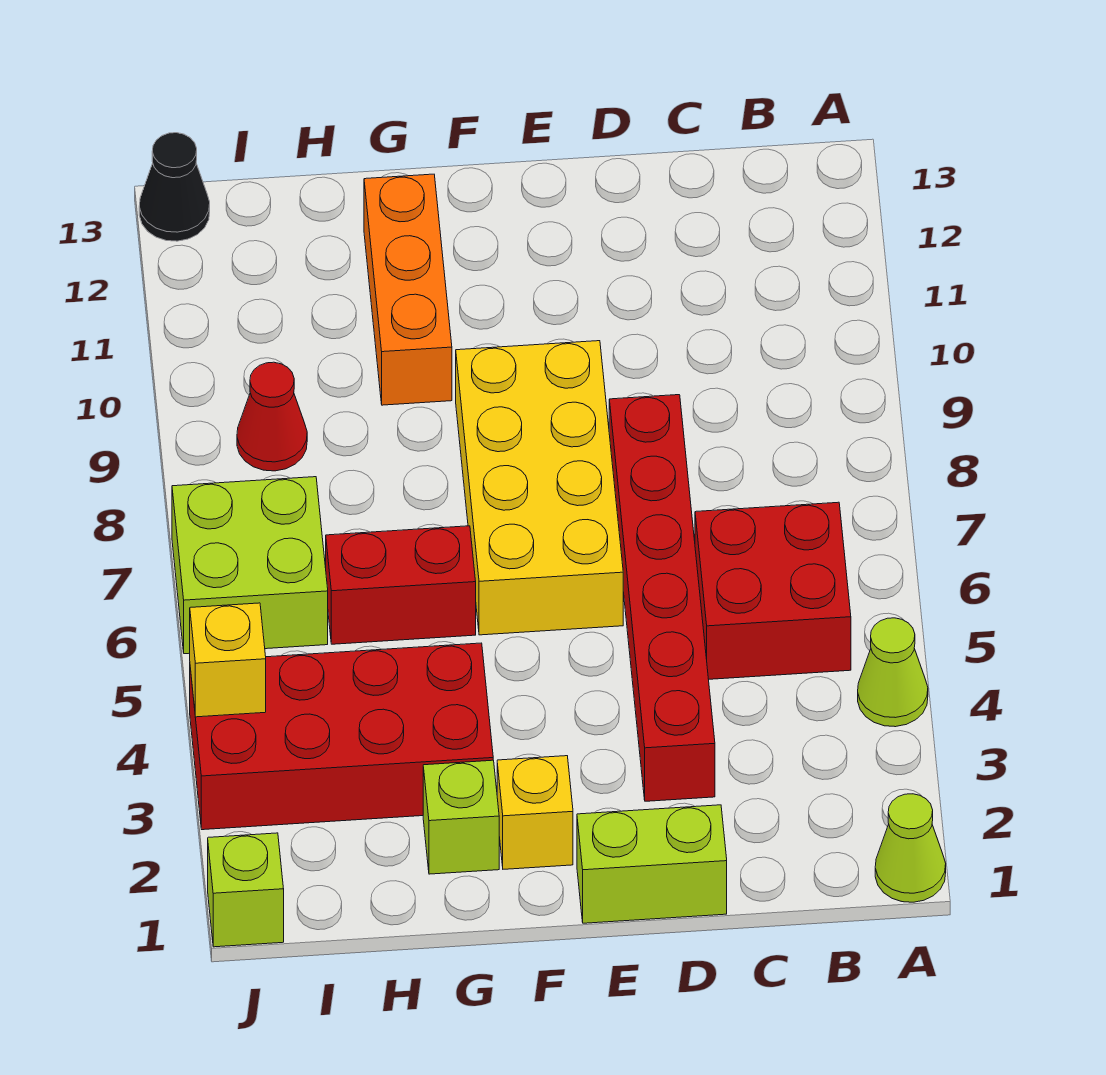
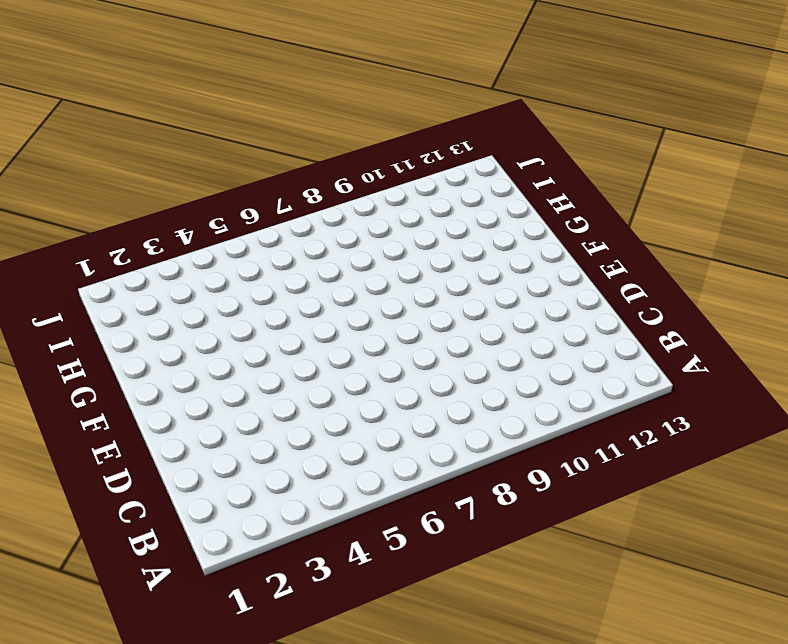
none -> lime cone A1 level 1
none -> lime cone A4 level 1
none -> red brick B5:C6 level 1

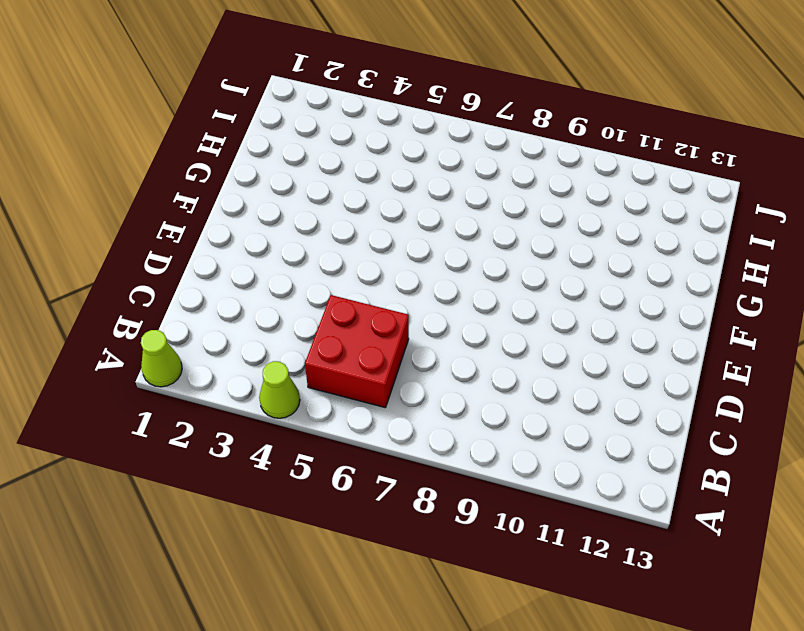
none -> lime brick D1:E1 level 1
none -> red brick D3:D8 level 1
none -> yellow brick E6:F9 level 1

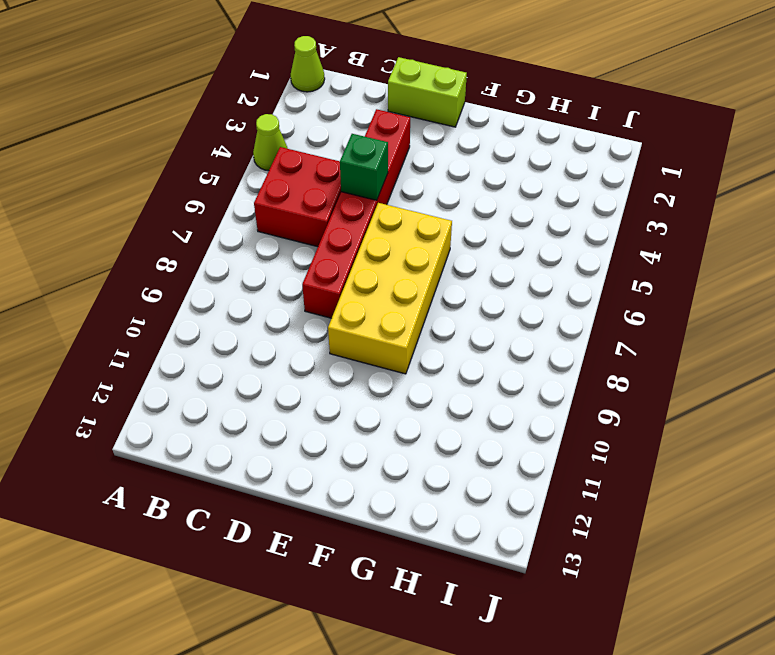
green brick D5 level 2 -> none
none -> yellow brick F2 level 1
none -> lime brick G2 level 1
none -> red brick G3:J4 level 1

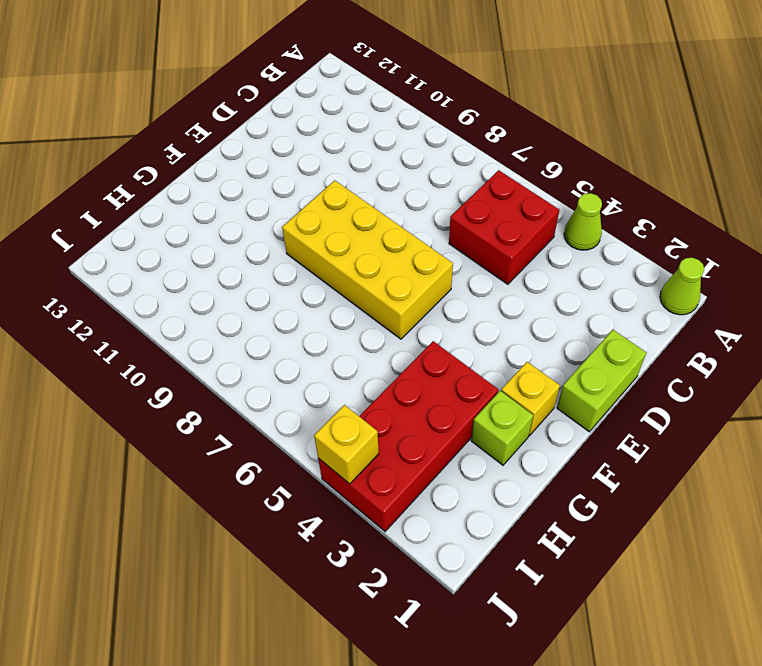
none -> red brick D3:D8 level 1
none -> red brick G6:H6 level 1
none -> orange brick G10:G12 level 1

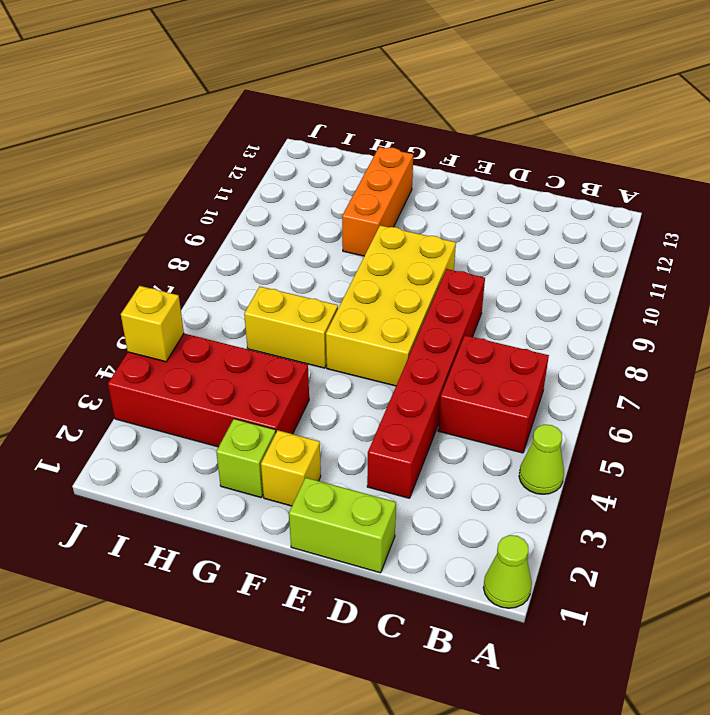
yellow brick G6:H6 level 1 -> red brick G6:H6 level 1
none -> lime brick I6:J7 level 1
none -> red cone I9 level 1
none -> lime brick J1 level 1

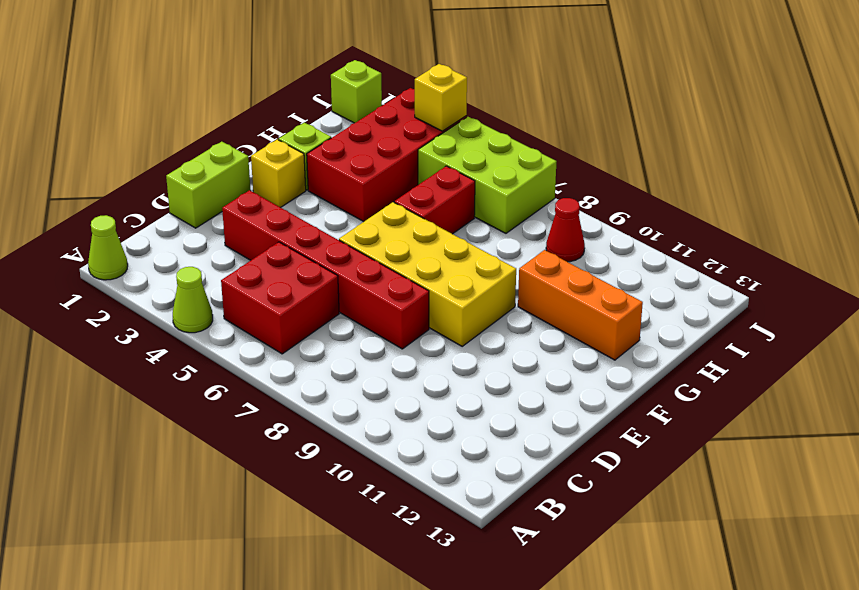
lime brick I5:J7 level 1 -> lime brick I6:J7 level 1
none -> black cone J13 level 1

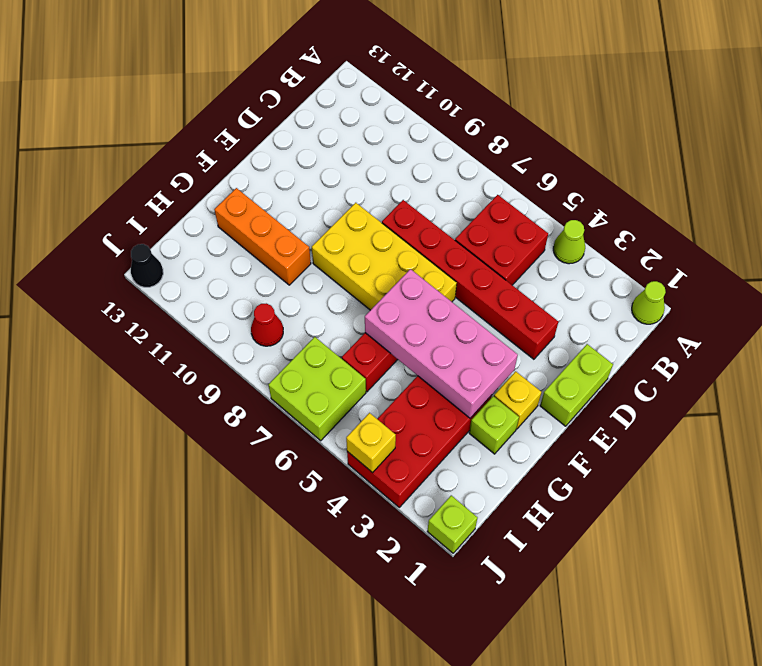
pink brick F3:G6 level 2 -> none

